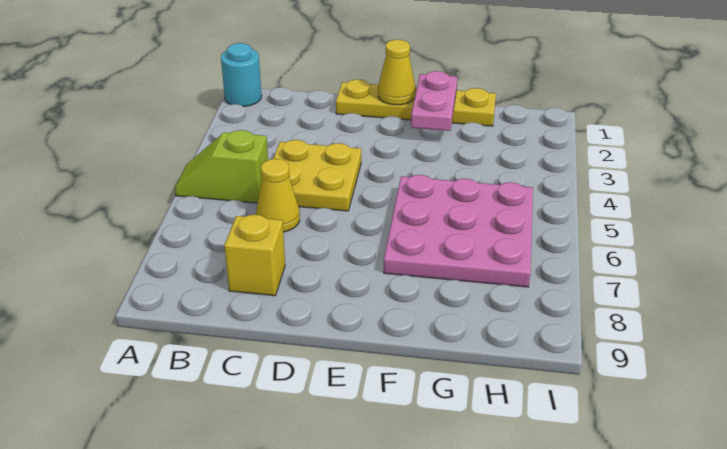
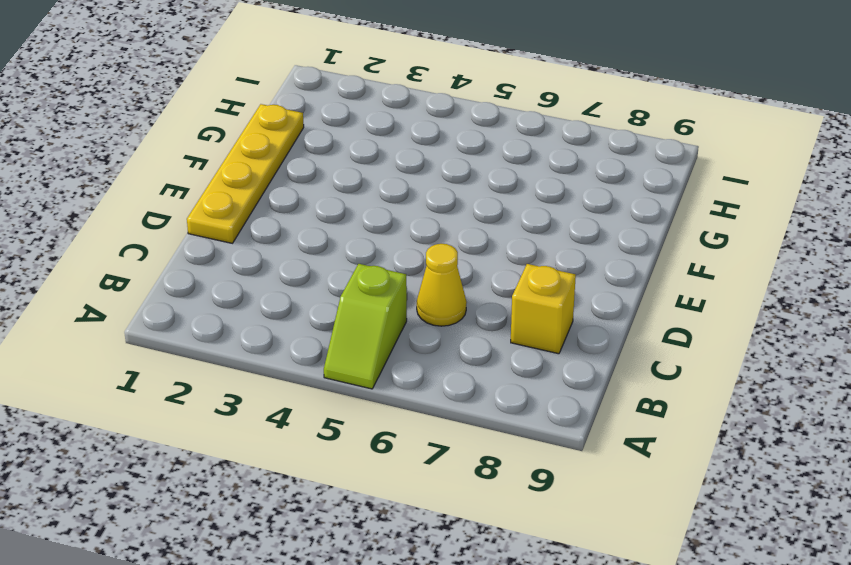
none -> cyan round brick A1 level 1
none -> yellow plate C4:D5 level 1

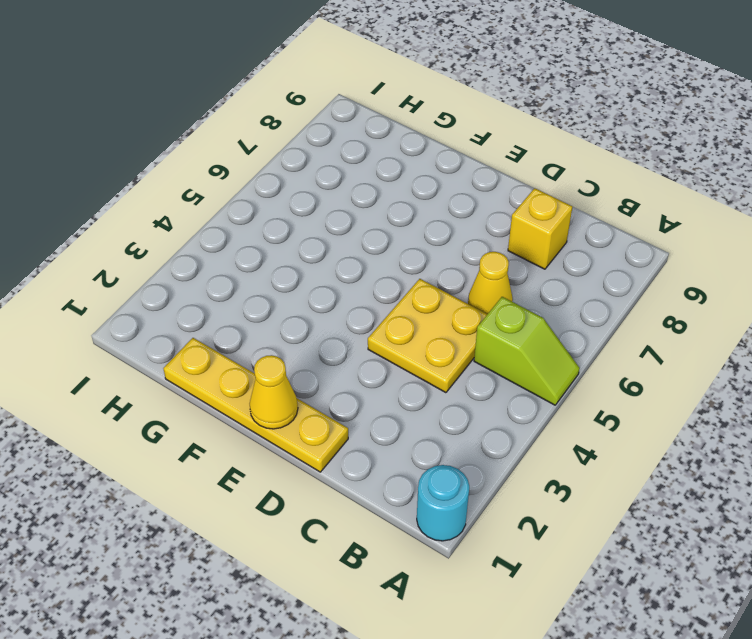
none -> pink plate F5:H7 level 1
none -> pink plate F1:F2 level 2

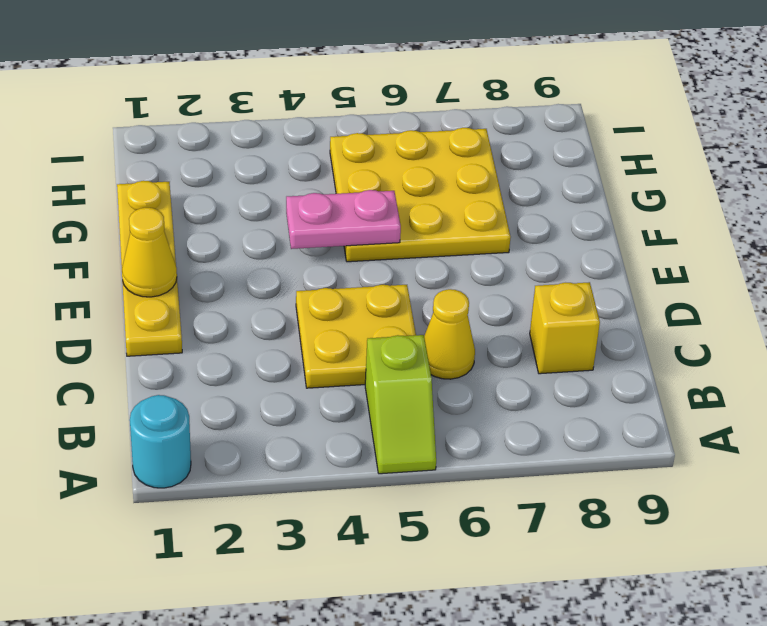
pink plate F4:F5 level 2 -> pink plate F1:F2 level 2
yellow plate F5:H7 level 1 -> pink plate F5:H7 level 1

